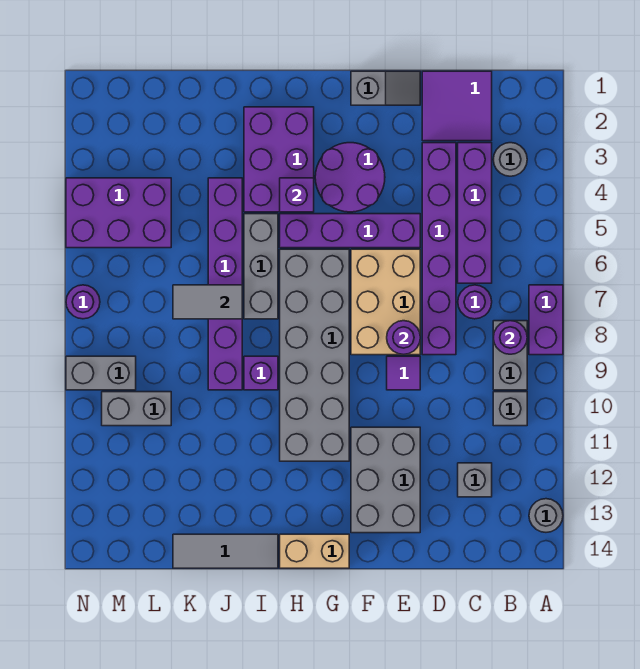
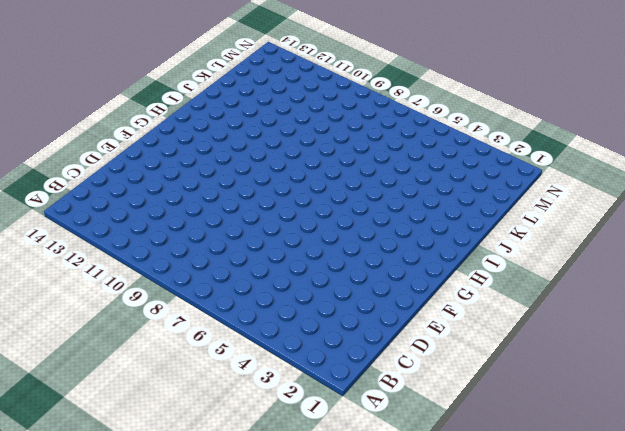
none -> purple brick A7:A8 level 1
none -> grey round brick A13 level 1
none -> grey round brick B3 level 1
none -> grey brick B8:B9 level 1

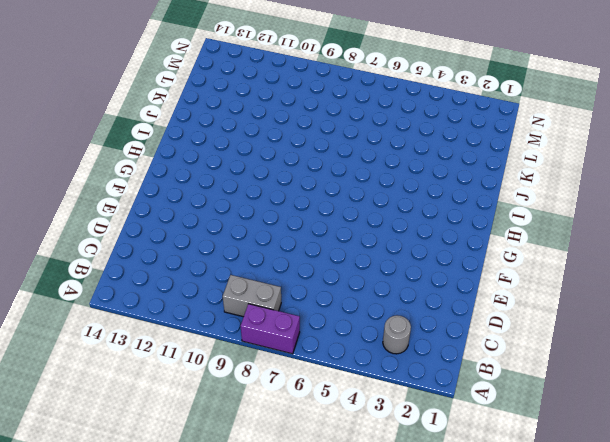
none -> grey round brick A13 level 1
none -> grey brick B10 level 1
none -> purple tile C1:D2 level 1
none -> purple brick C3:C6 level 1

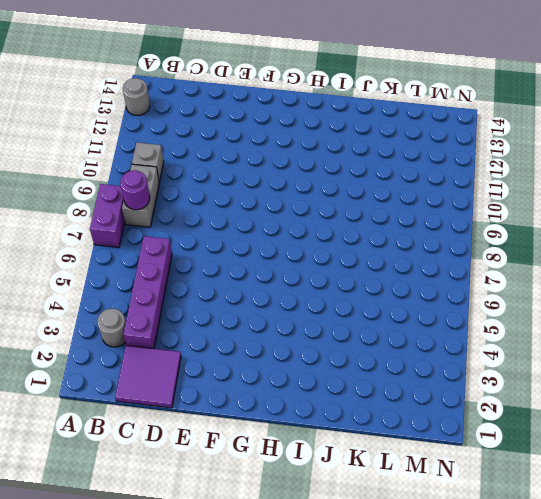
none -> purple round brick C7 level 1
none -> grey brick C12 level 1
none -> purple brick D3:D8 level 1
none -> grey slope E1:F1 level 1 top F

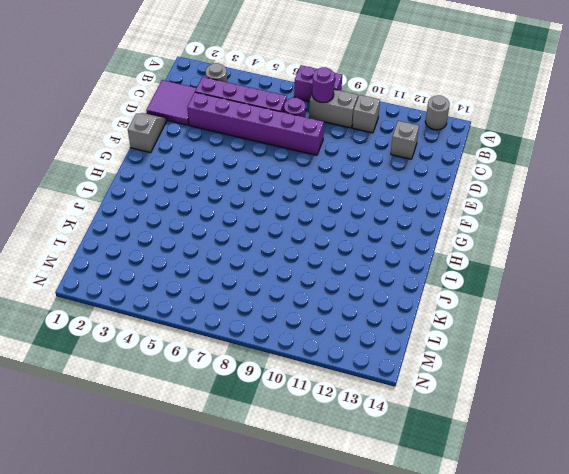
none -> purple brick E5:H5 level 1
none -> tan brick E6:F8 level 1
none -> purple tile E9 level 1
none -> grey brick E11:F13 level 1

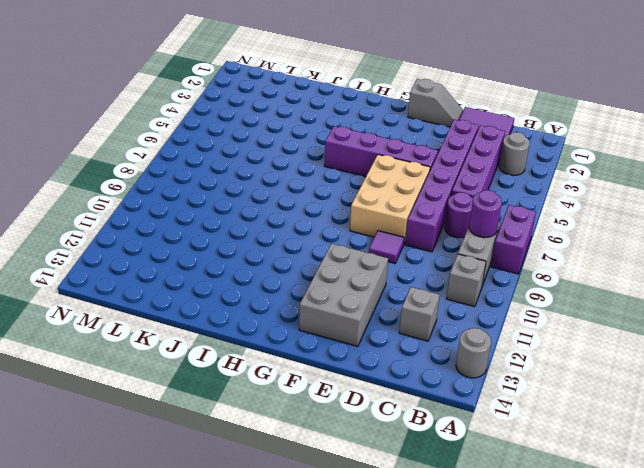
none -> purple round brick F3:G4 level 1
none -> grey brick G6:H11 level 1
none -> tan brick G14:H14 level 1
none -> purple brick H2:I4 level 1

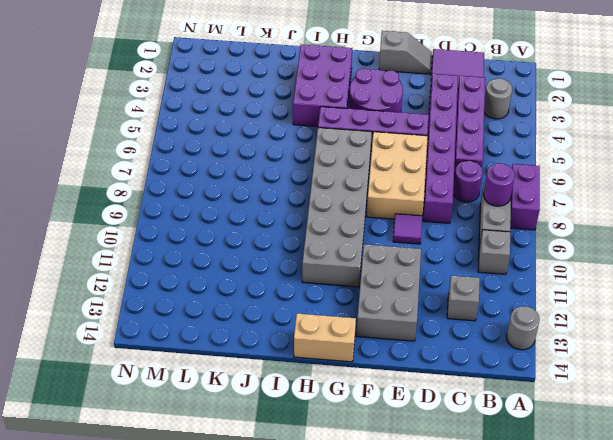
none -> grey brick I5:I7 level 1
none -> purple brick I9 level 1
none -> grey tile I14:K14 level 1
none -> purple brick J4:J9 level 1

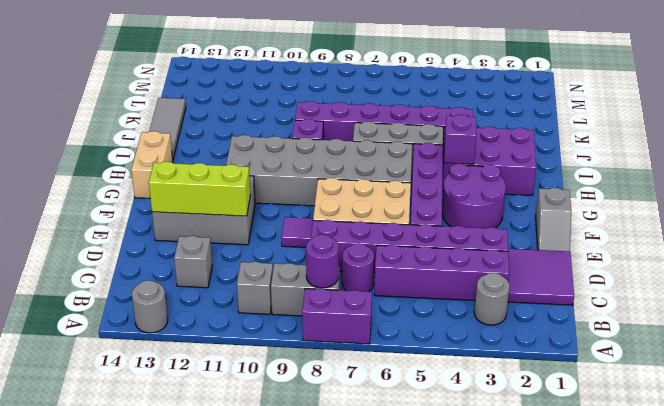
lime brick E11:E13 level 2 -> none
none -> purple brick L4:N5 level 1
none -> grey brick L10:M10 level 1
none -> grey brick M9:N9 level 1
none -> purple round brick N7 level 1

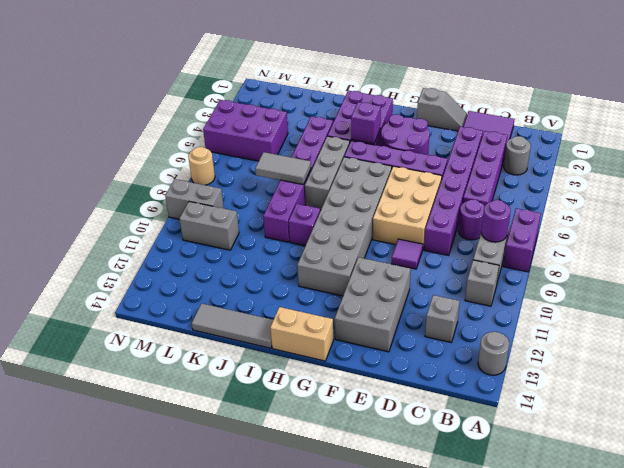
tan round brick N7 level 1 -> purple round brick N7 level 1
none -> purple round brick E8 level 2

